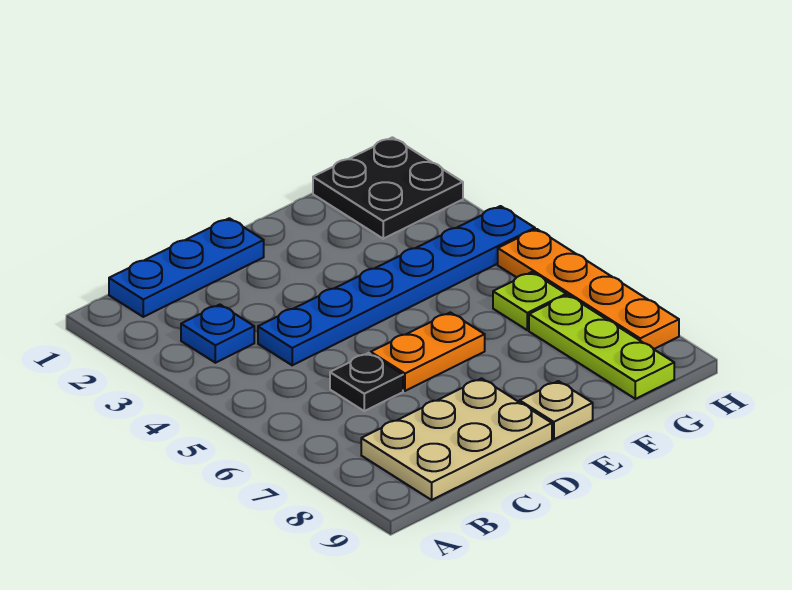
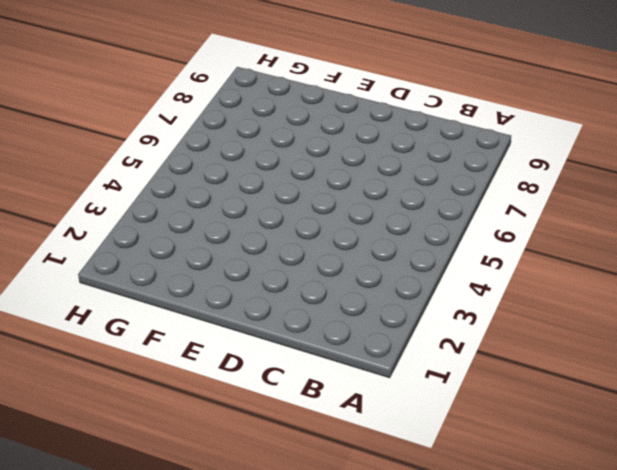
none -> blue plate B1:D1 level 1
none -> blue plate B3 level 1

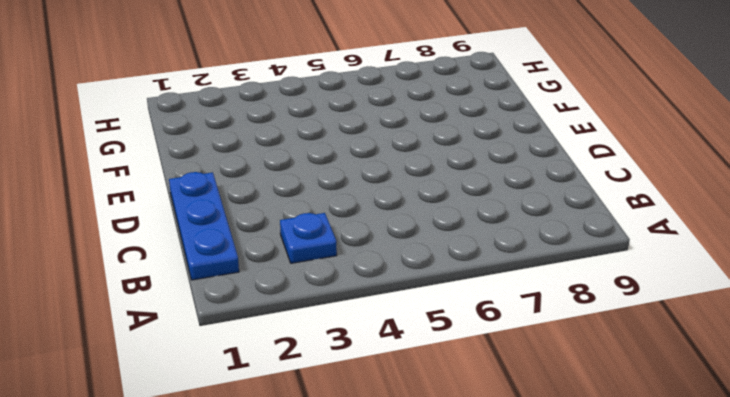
none -> tan plate B8:D9 level 1
none -> blue plate C4:H4 level 1

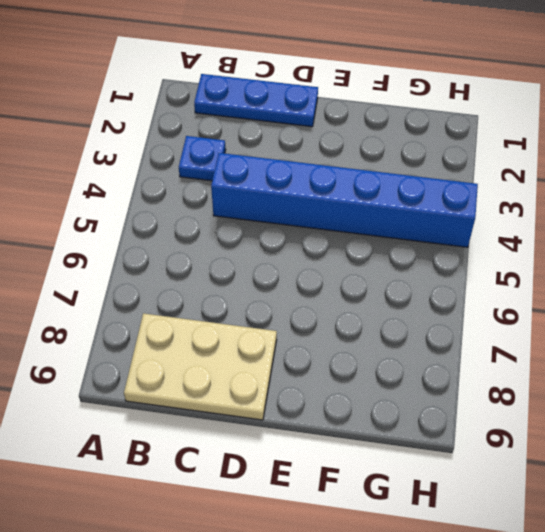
blue brick C4:H4 level 1 -> blue plate C4:H4 level 1
none -> black plate C6 level 1
none -> orange plate D6:E6 level 1

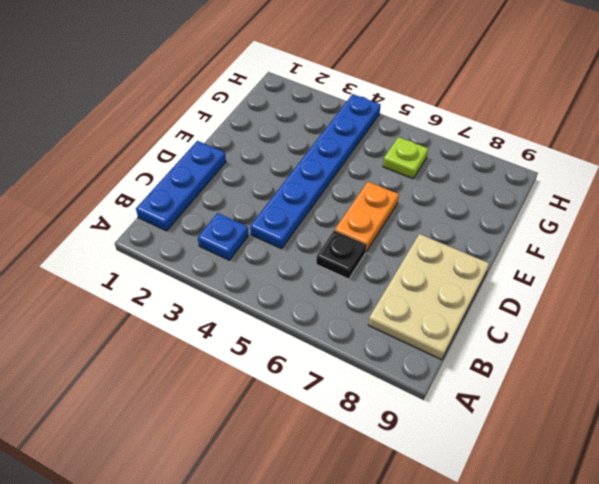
none -> tan plate E9 level 1
none -> black plate G1:H2 level 1

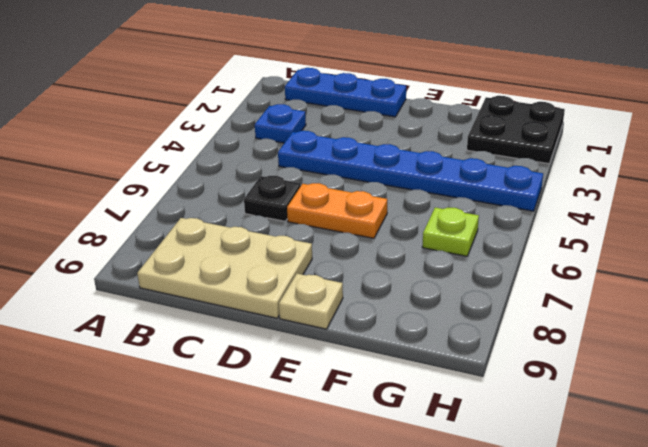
none -> lime plate G7:G9 level 1
none -> orange plate H5:H8 level 1

